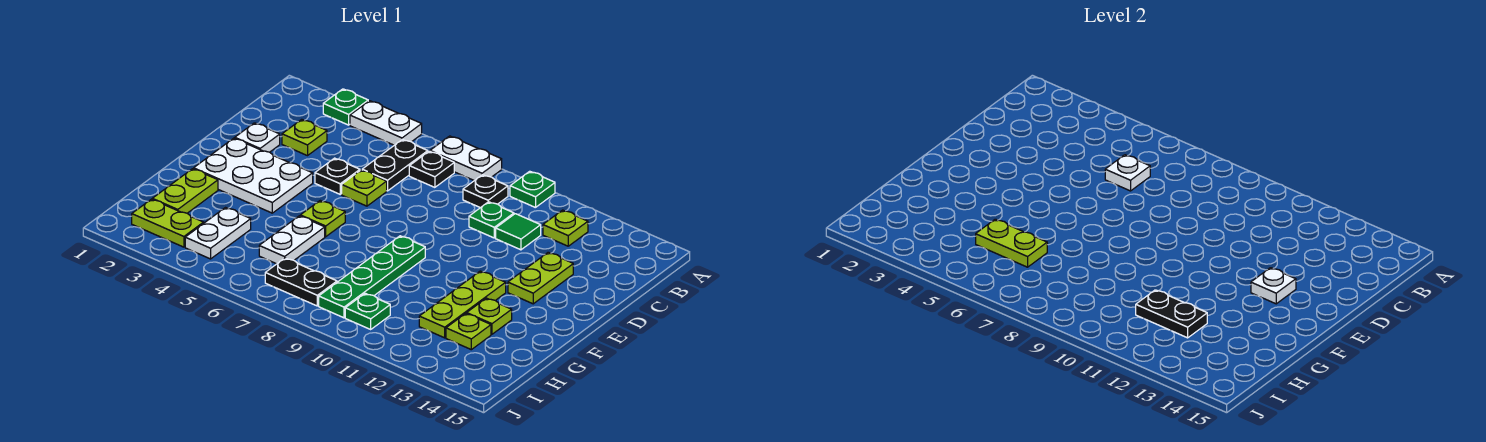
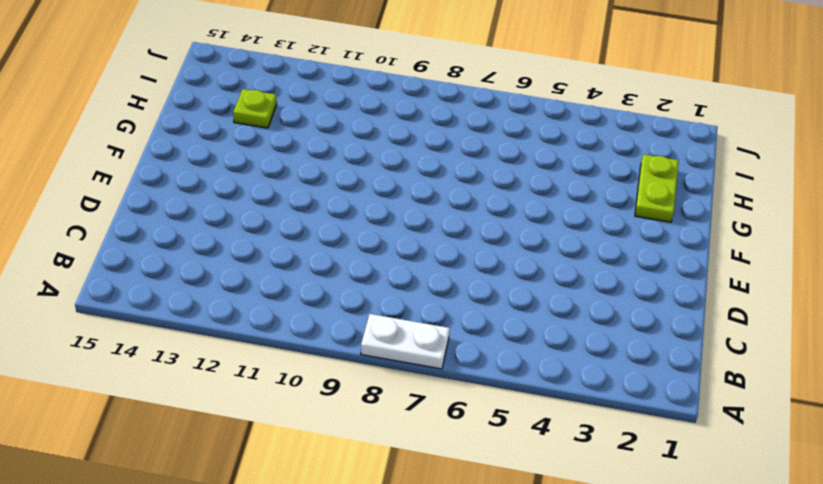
none -> green plate A3 level 1
none -> white plate A4:A5 level 1
none -> green plate A10 level 1
none -> black plate B6:C6 level 1

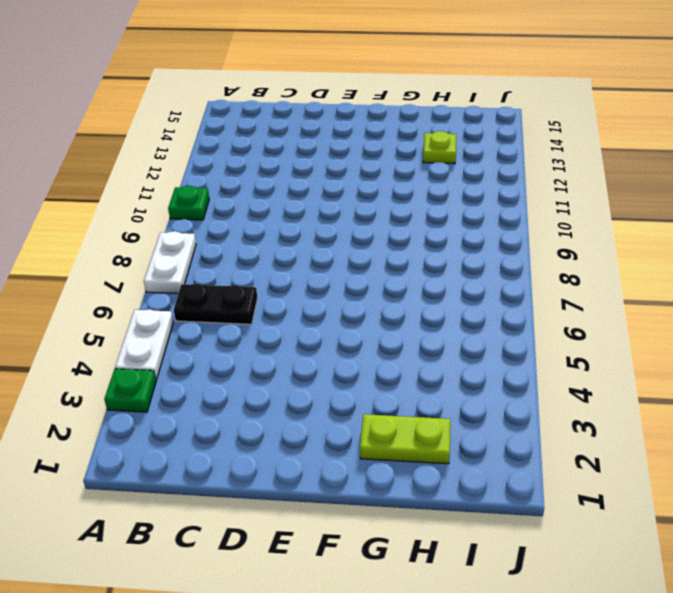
none -> black plate B7 level 1
none -> black plate B9 level 1
none -> lime plate B12 level 1
none -> lime plate C3 level 1

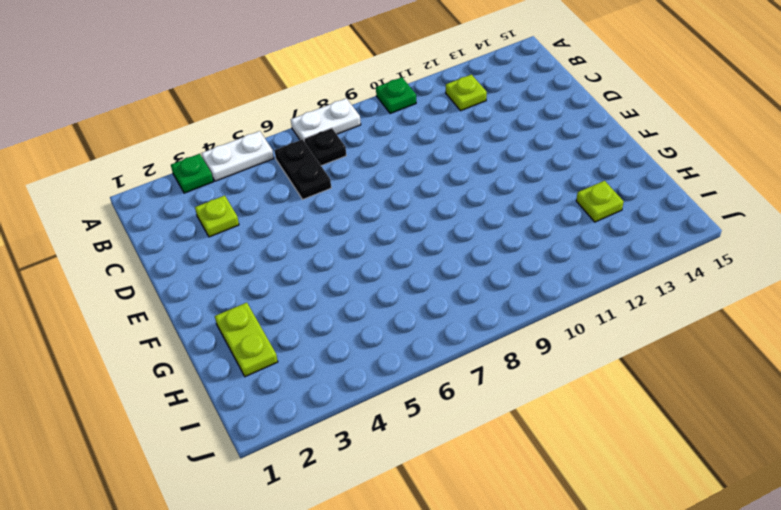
none -> black plate B9 level 1
none -> green plate C10 level 1
none -> green tile C11 level 1
none -> white plate D2 level 1

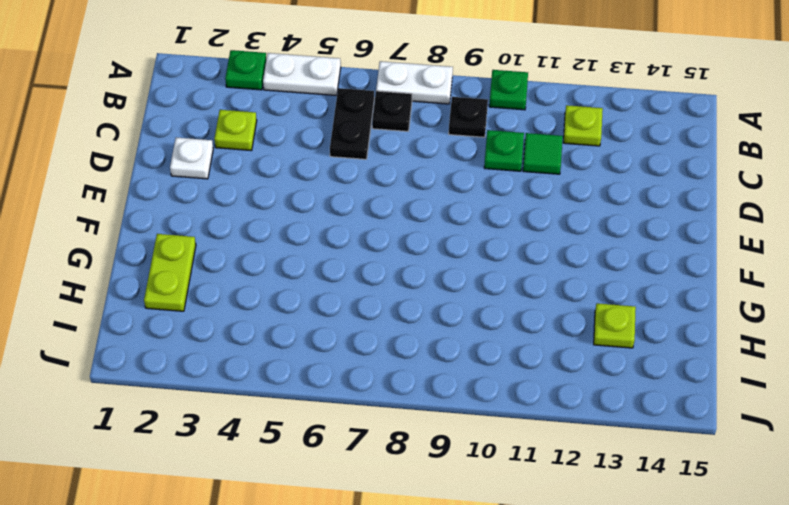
none -> black plate D5 level 1
none -> lime plate D6 level 1
none -> lime plate D13:E13 level 1
none -> white plate E2:F4 level 1

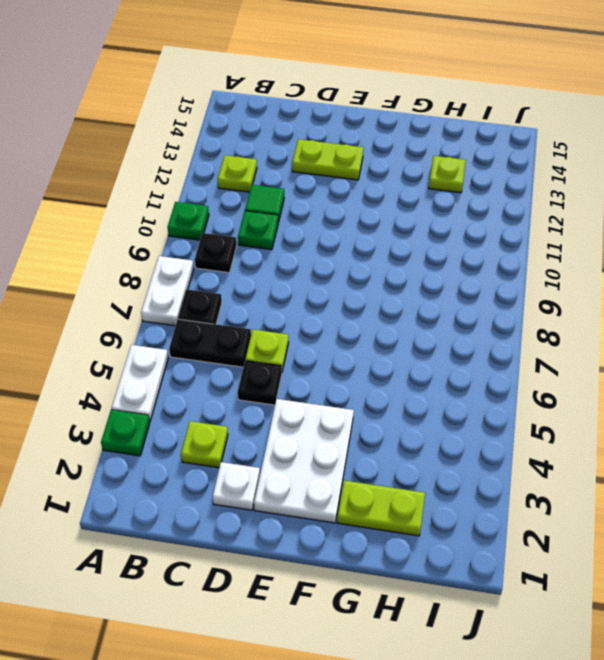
none -> lime plate F6 level 1
none -> green plate F9:I9 level 1
none -> lime plate F12:H12 level 1
none -> white plate G6:H6 level 1

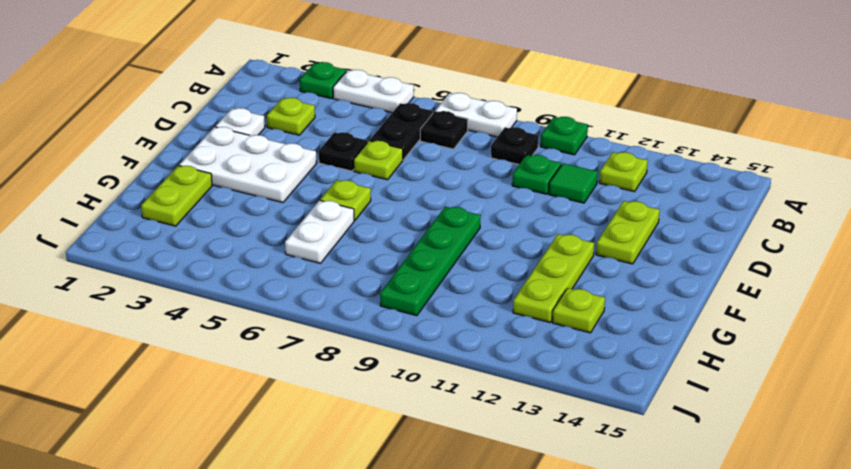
none -> lime plate G13 level 1
none -> white plate H4:I4 level 1
none -> lime plate I2:I3 level 1
none -> black plate I7:I8 level 1

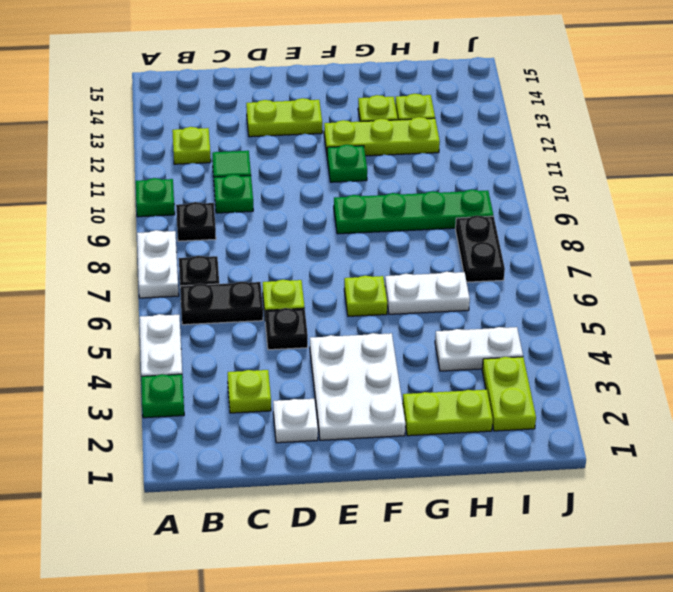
green plate F11 level 1 -> green plate I10 level 1
none -> white plate C6 level 2
none -> white plate E13 level 2
none -> lime plate H5:H6 level 2
none -> black plate H11:H12 level 2

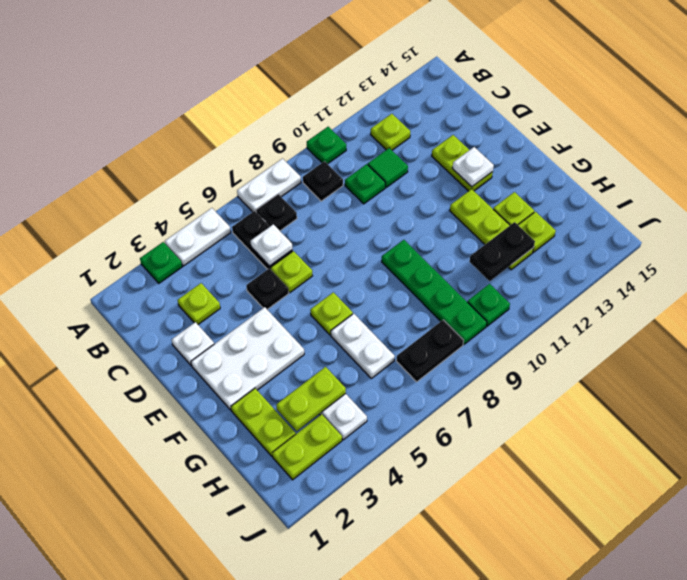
lime plate H3:H4 level 2 -> lime plate H5:H6 level 2

